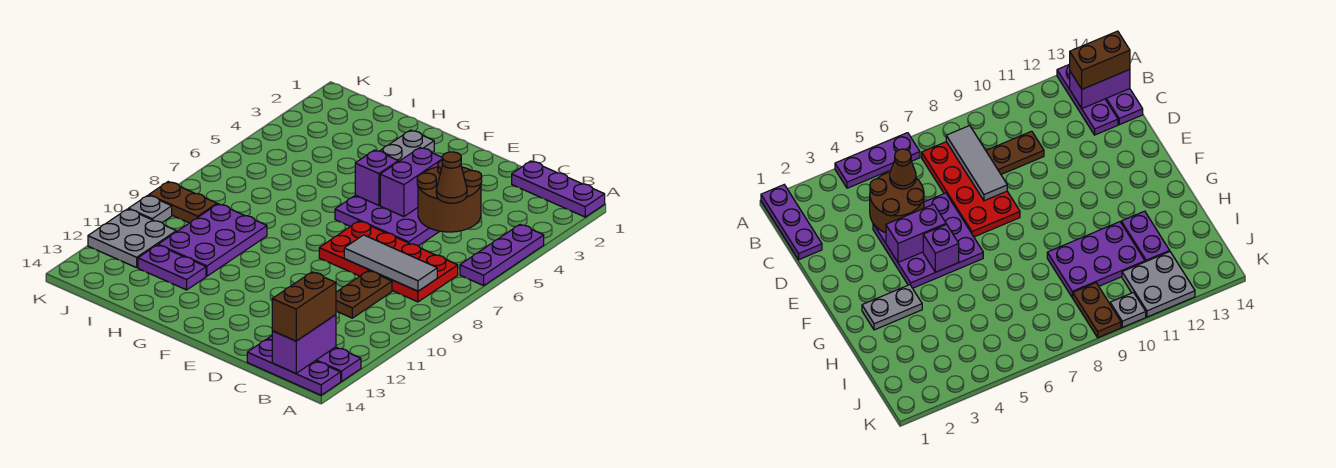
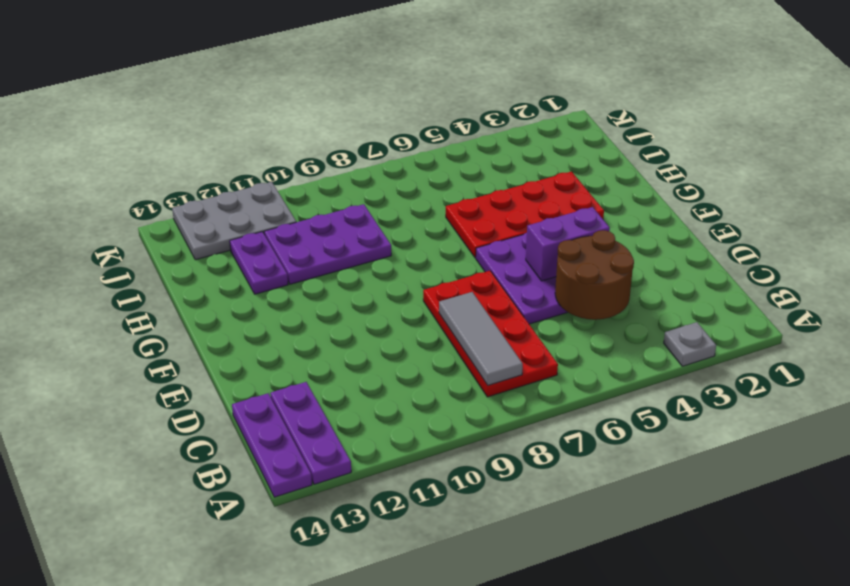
grey plate A3 level 1 -> grey plate K10 level 1
red plate G3:H6 level 1 -> grey plate G2:G3 level 1
grey plate J11:K13 level 1 -> grey plate J11:K12 level 1
none -> purple plate A1:C1 level 1
none -> purple plate A4:A6 level 1
none -> brown plate C9:C10 level 1

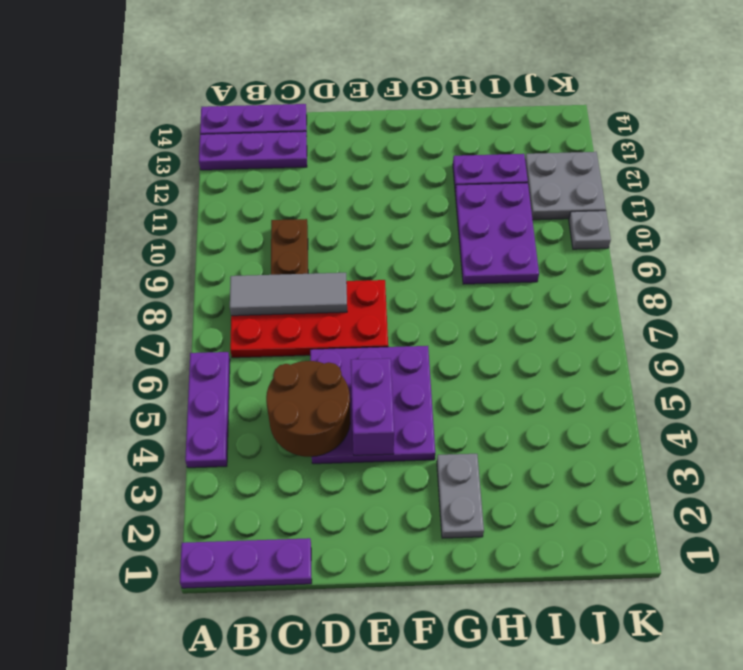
none -> brown plate J9:K9 level 1
none -> purple brick B13:B14 level 2
none -> purple brick F5 level 2

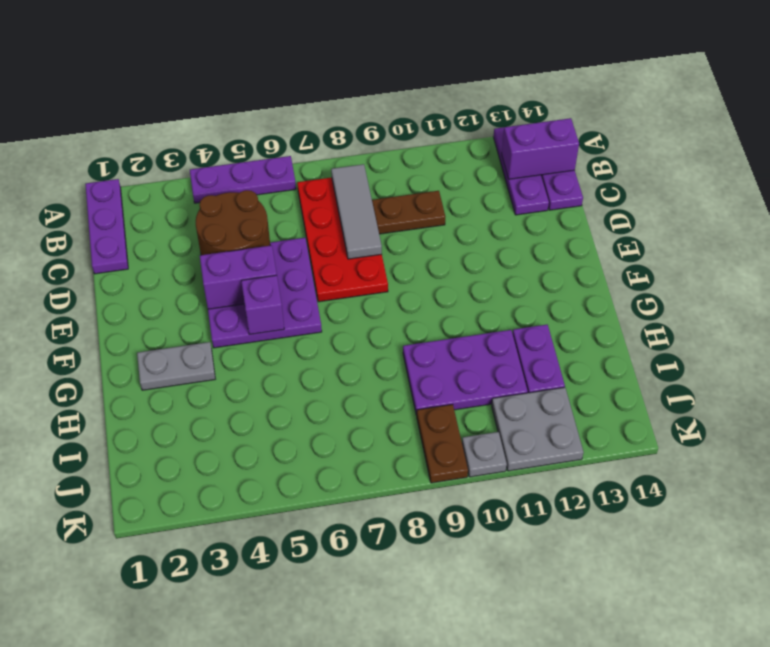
none -> brown brick B13:B14 level 3
none -> brown cone C5 level 3

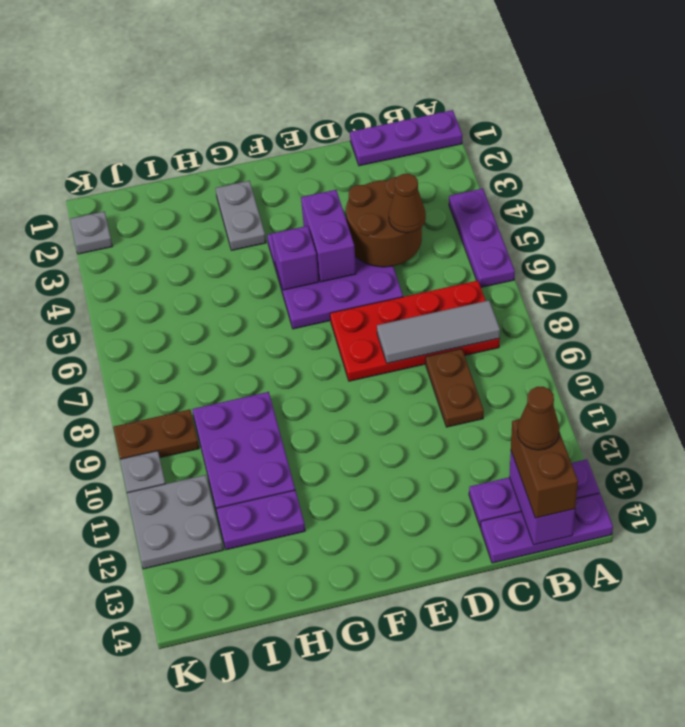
brown cone B13 level 4 -> none
grey plate K2 level 1 -> none

